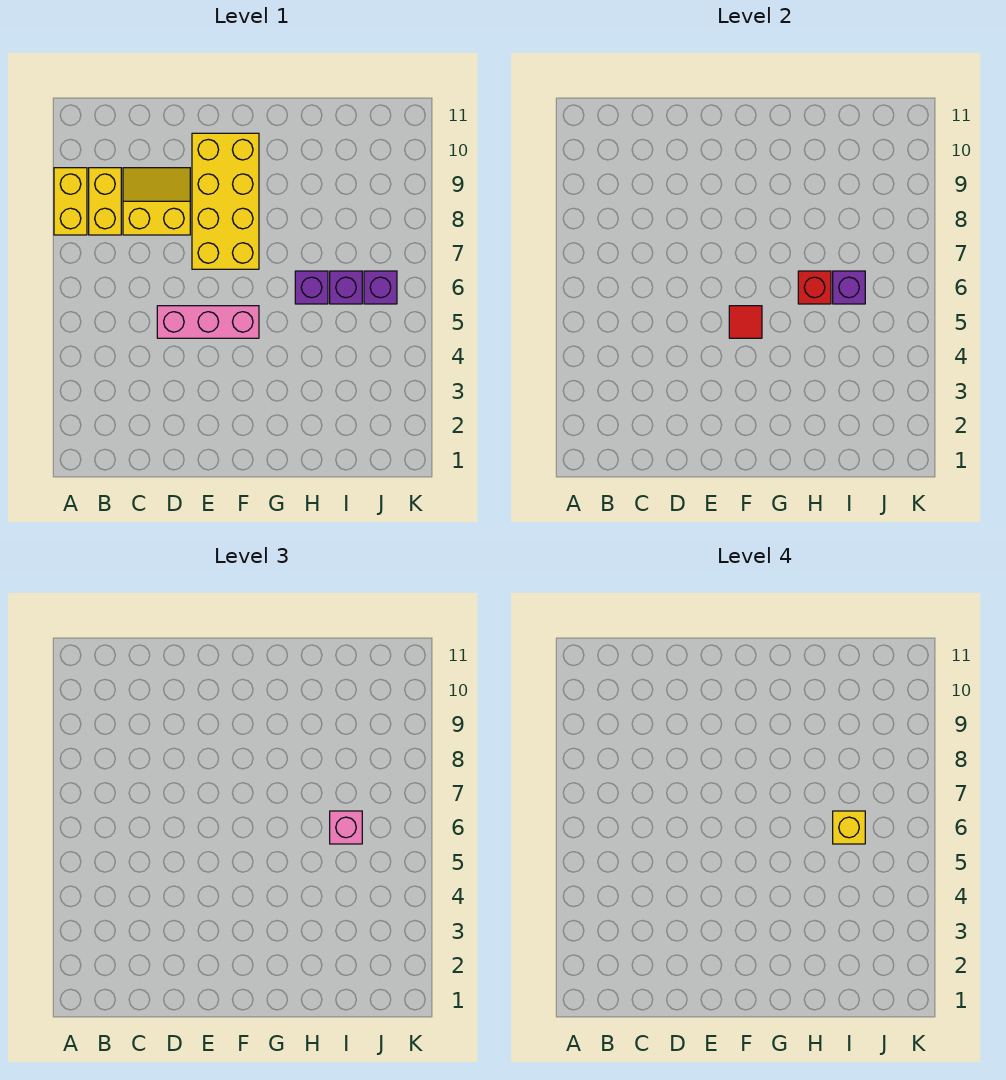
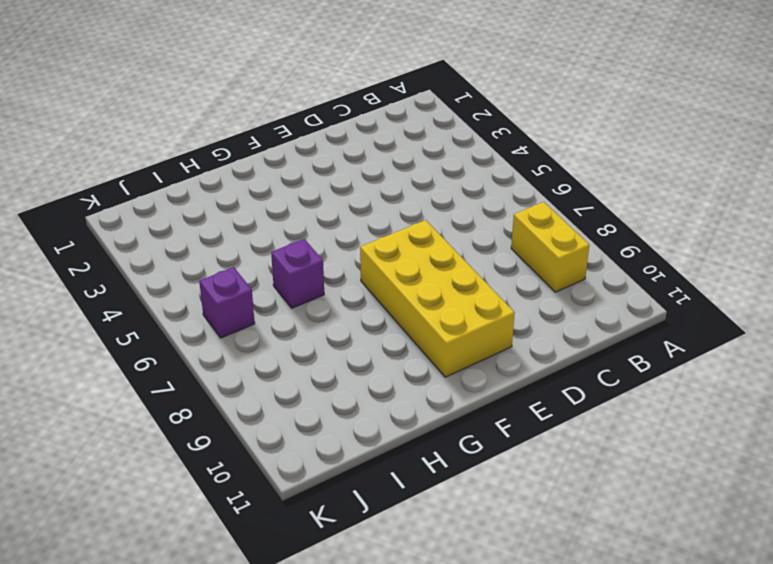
none -> yellow brick A8:A9 level 1
none -> yellow slope C8:D9 level 1 top 8
none -> pink brick D5:F5 level 1

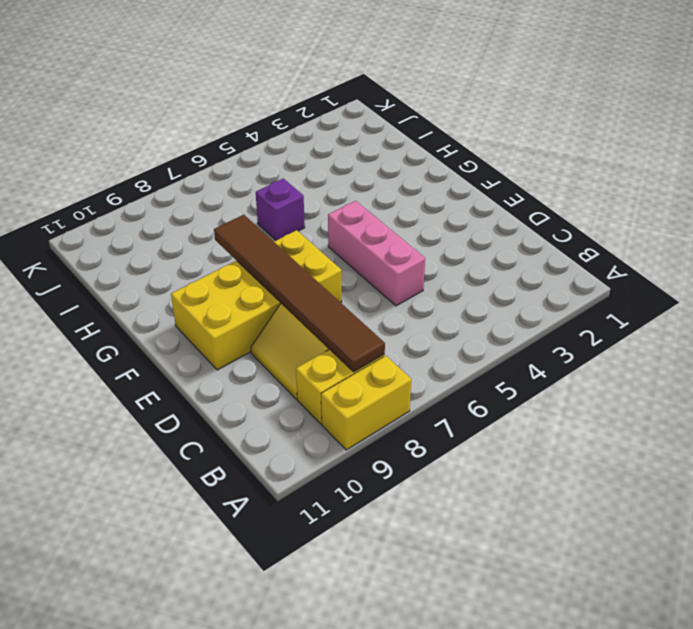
brown tile B8:G8 level 2 -> none
none -> purple brick I6 level 1
none -> purple brick J6 level 1
none -> red tile F5 level 2

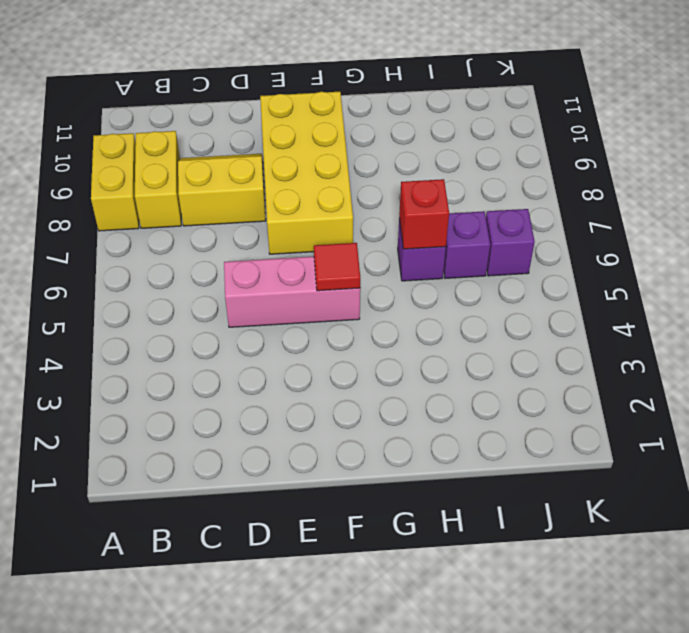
none -> purple brick I6 level 2
none -> pink brick I6 level 3
none -> yellow brick I6 level 4

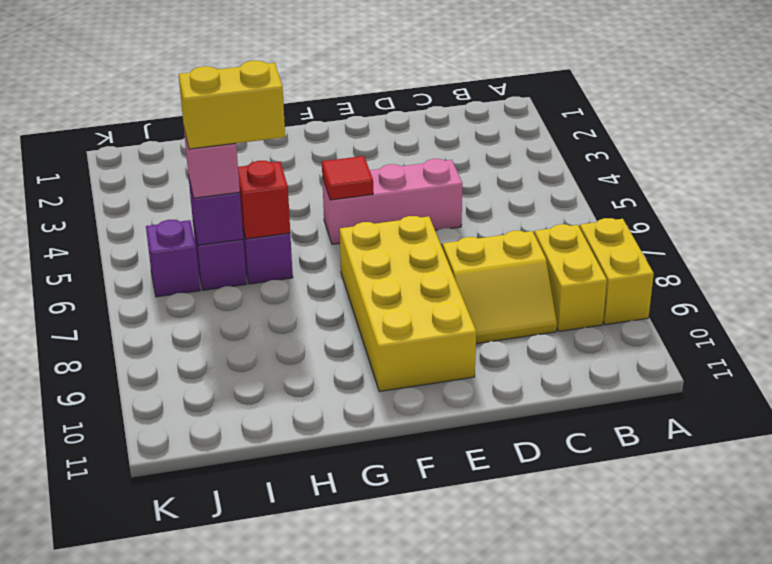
yellow brick H6:I6 level 4 -> yellow brick I6 level 4

